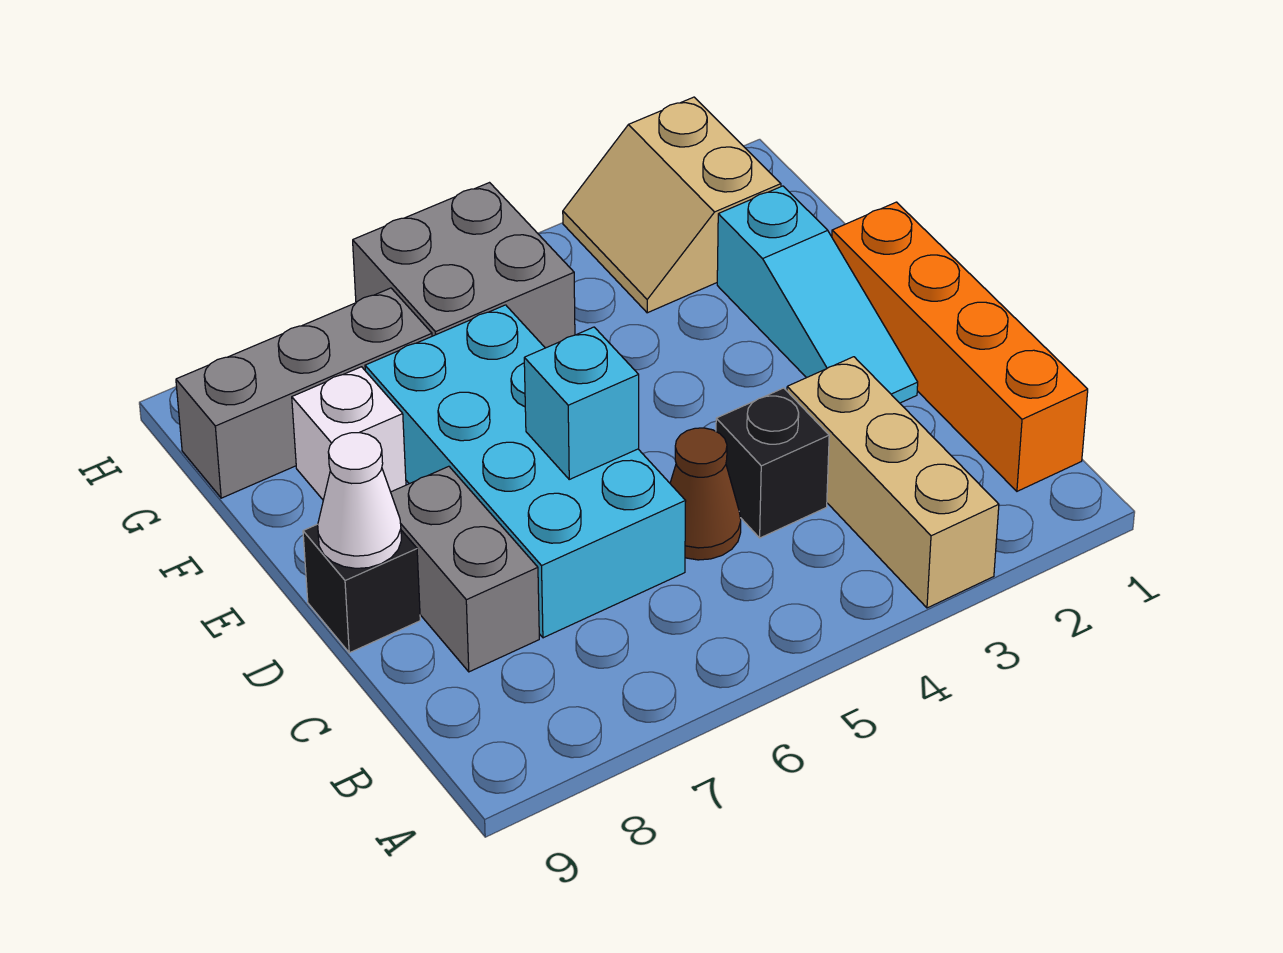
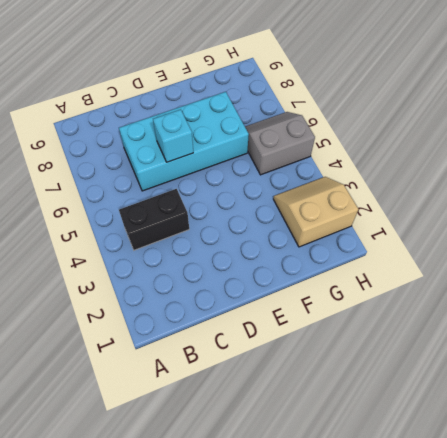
black brick B4:C4 level 1 -> black brick C4 level 1
grey slope G5:H6 level 1 top 5 -> grey brick G5:H6 level 1
none -> tan brick A3:C3 level 1
none -> orange brick B1:E1 level 1
none -> brown cone C5 level 1

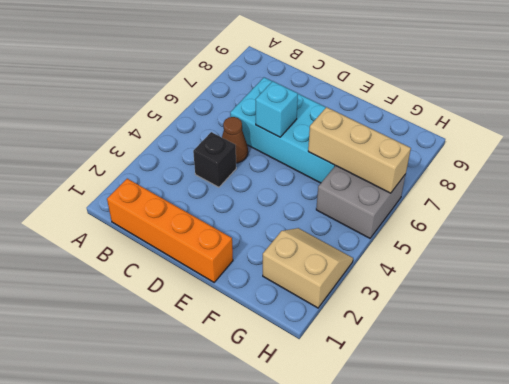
tan brick F6:H6 level 2 -> tan brick A3:C3 level 1
none -> grey brick C8:D8 level 1
none -> cyan slope D2:F2 level 1 top F
none -> black brick D9 level 1

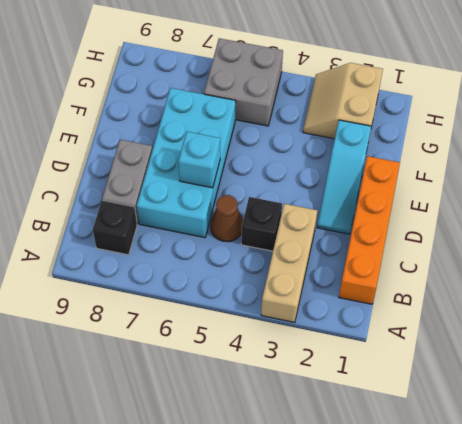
black brick B8 level 1 -> black brick D9 level 1
none -> white brick F8 level 1
none -> grey brick G7:G9 level 1
none -> white cone D9 level 2

